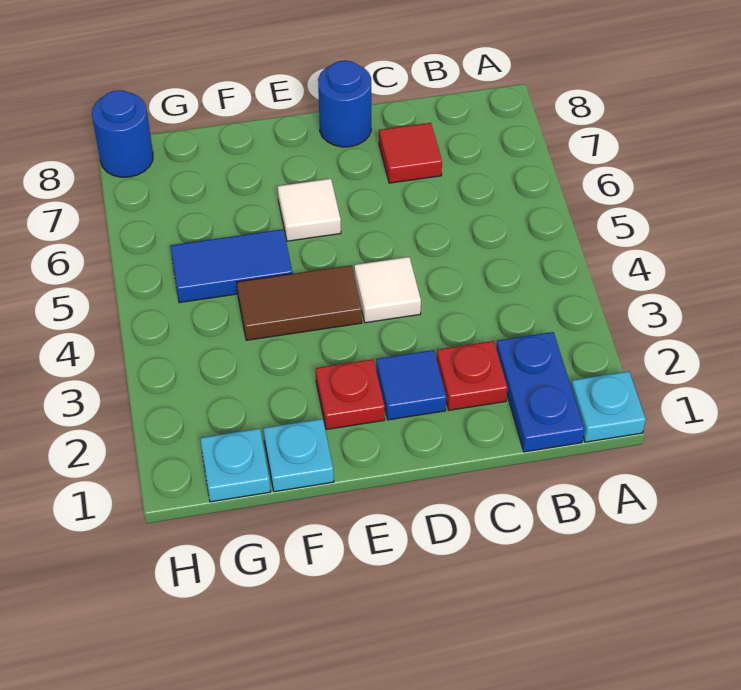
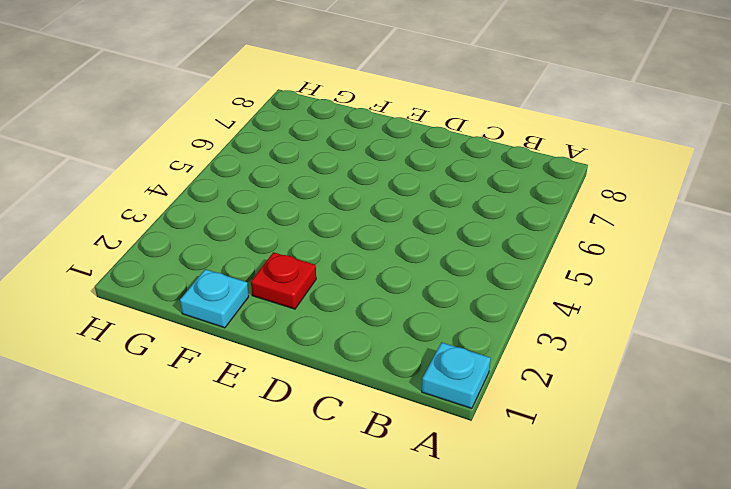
none -> blue plate B1:B2 level 1
none -> red plate C2 level 1
none -> red tile C7 level 1

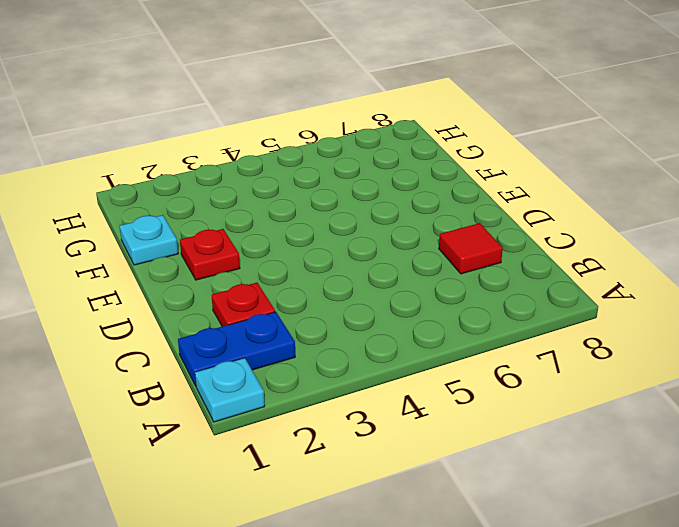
none -> blue tile D2 level 1
none -> white tile D4 level 1
none -> blue round brick D8 level 1

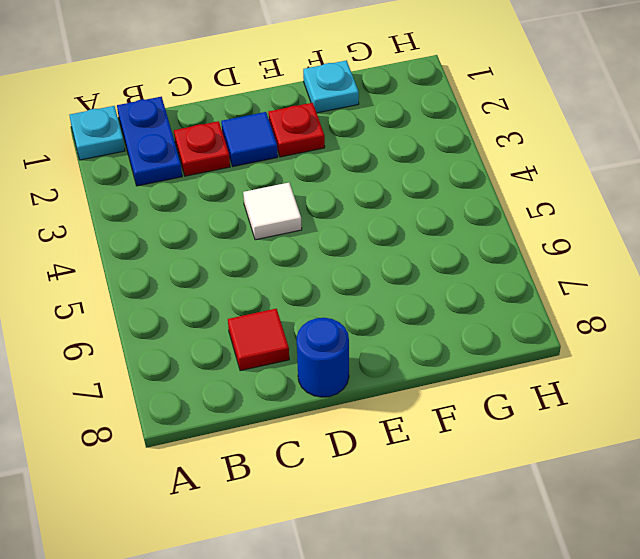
none -> brown tile E4:F4 level 1
none -> white tile E6 level 1
none -> blue tile F5:G5 level 1

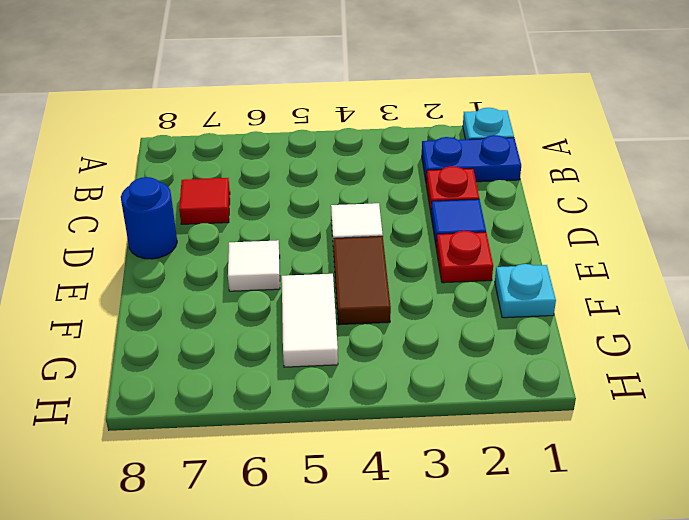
white tile F5:G5 level 1 -> blue tile F5:G5 level 1
none -> cyan plate G1 level 1
none -> blue round brick H8 level 1

